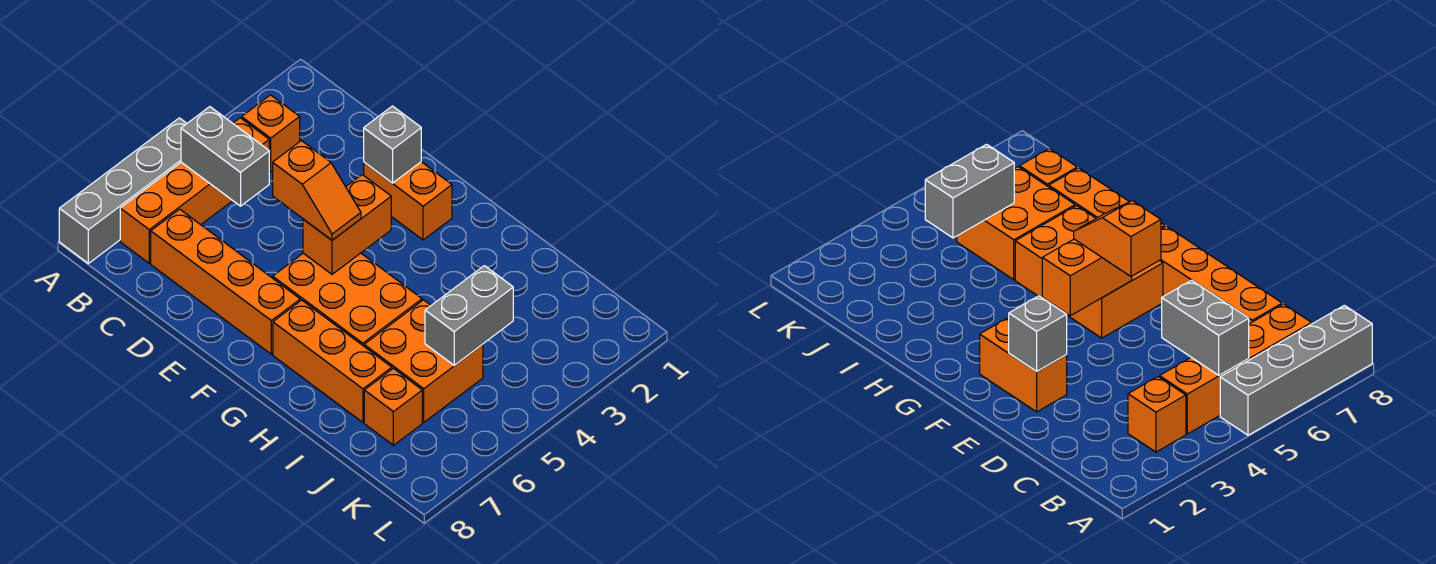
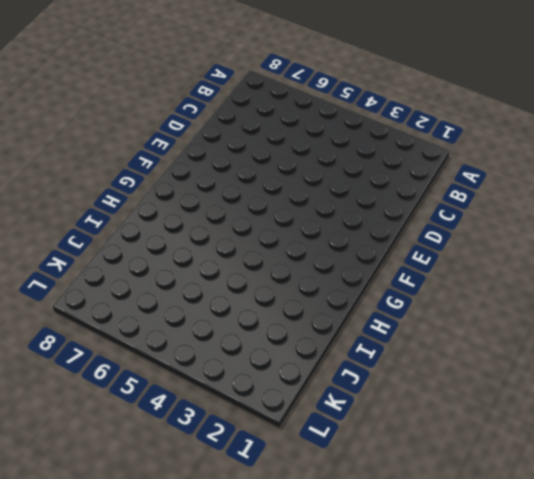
none -> grey brick A5:A8 level 1
none -> orange brick B3 level 1
none -> orange brick B4:B7 level 1

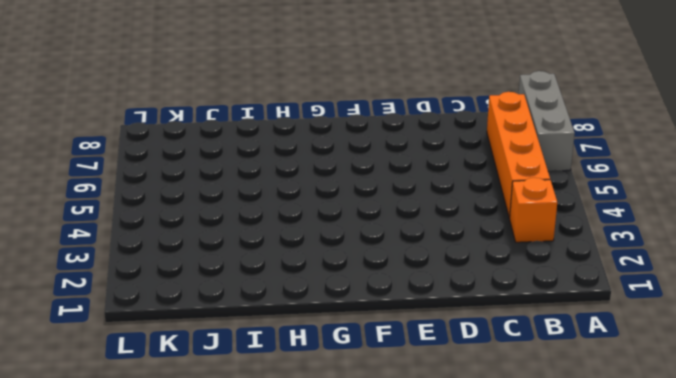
grey brick A6:A8 level 1 -> grey brick A5:A8 level 1
none -> orange brick C7:F7 level 1
none -> orange brick E2:F2 level 1
none -> orange brick F5:H6 level 1

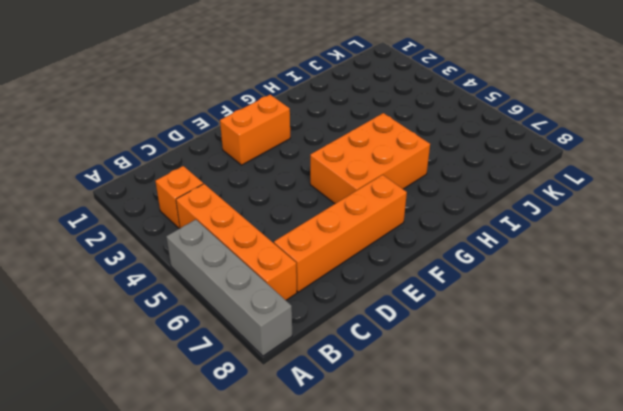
none -> orange brick G7:I7 level 1
none -> orange brick I5:J6 level 1
none -> orange brick J7 level 1

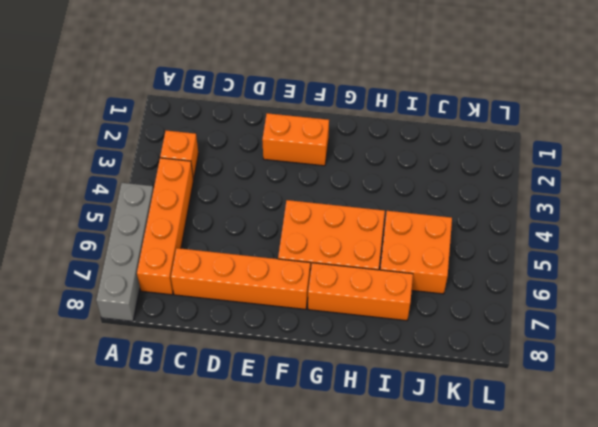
none -> orange brick J7 level 1
none -> grey brick B5:C5 level 2
none -> grey brick E2 level 2

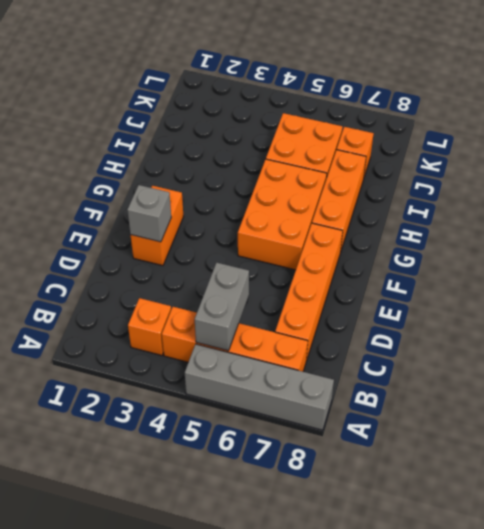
none -> orange brick F4:F5 level 2
none -> grey brick J4:J5 level 2
none -> orange slope E5:F5 level 3 top E

